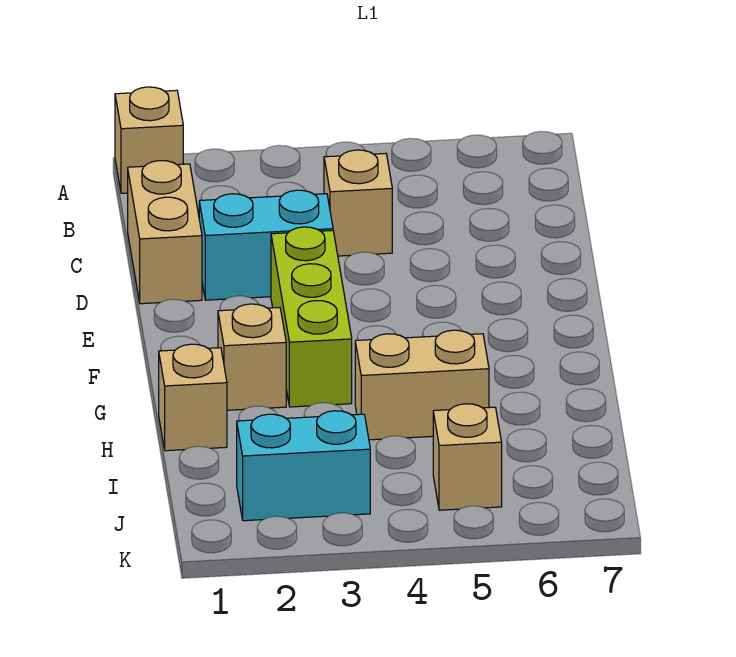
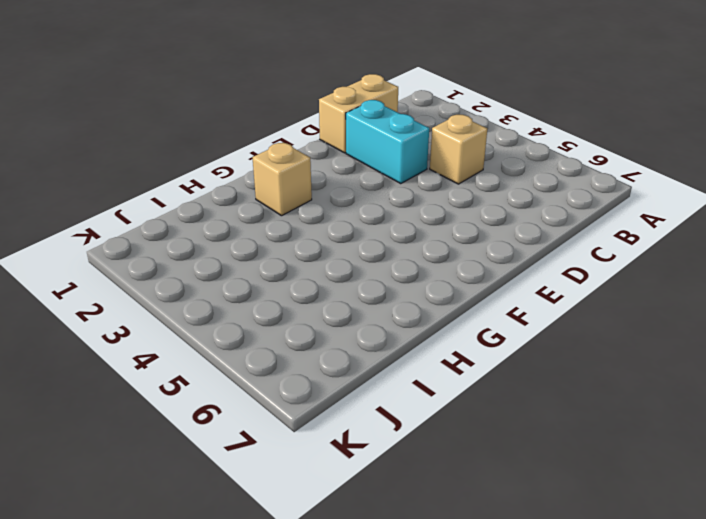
none -> tan brick A1 level 1
none -> lime brick E3:G3 level 1

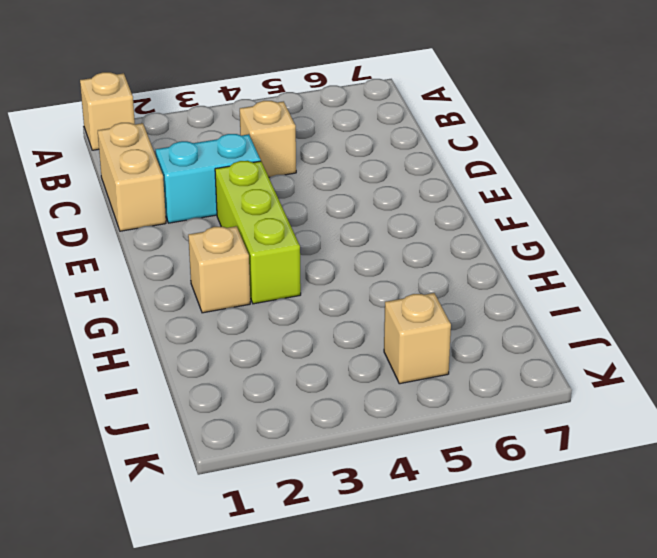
none -> tan brick H1 level 1
none -> tan brick H4:H5 level 1

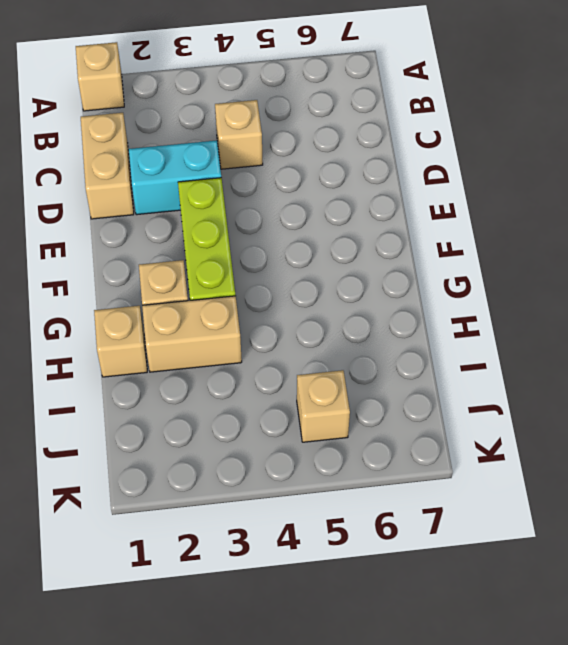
tan brick H2:H3 level 1 -> tan brick H4:H5 level 1
none -> cyan brick J2:J3 level 1

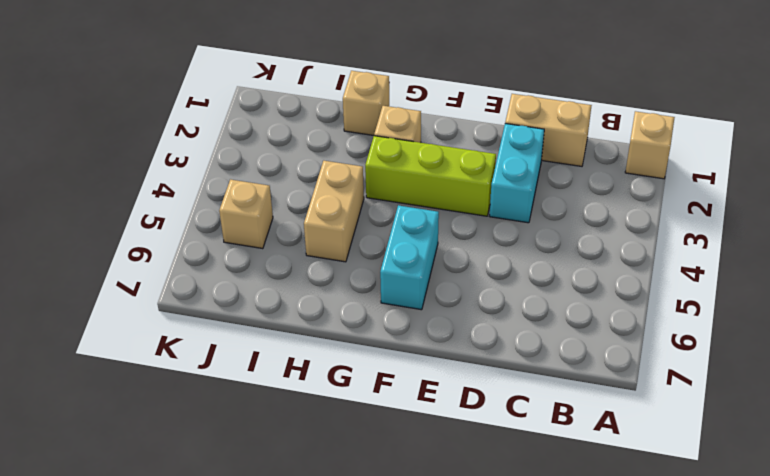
cyan brick F5:F6 level 1 -> cyan brick J2:J3 level 1
none -> tan brick C4 level 1

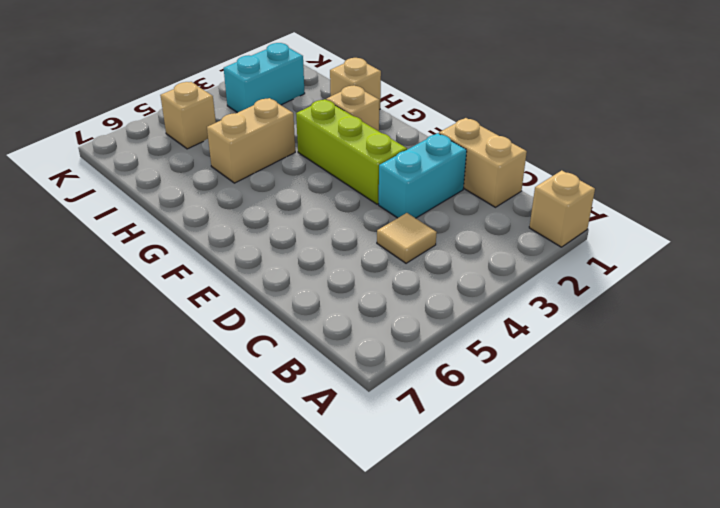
tan tile C4 level 1 -> tan brick C4 level 1

